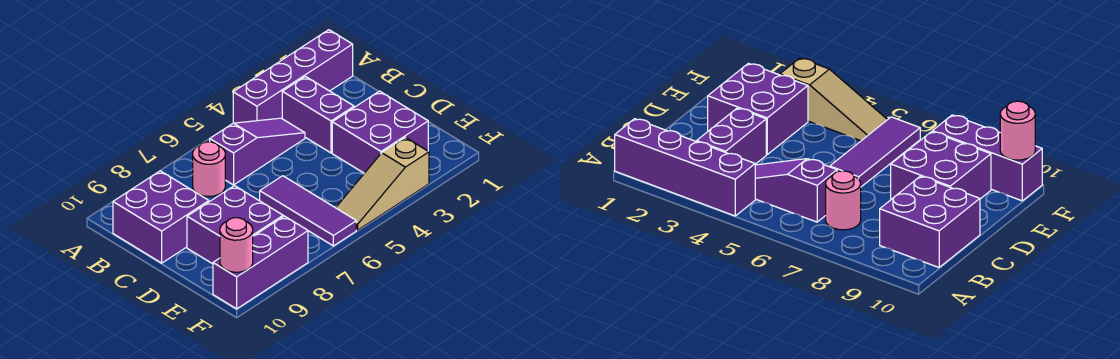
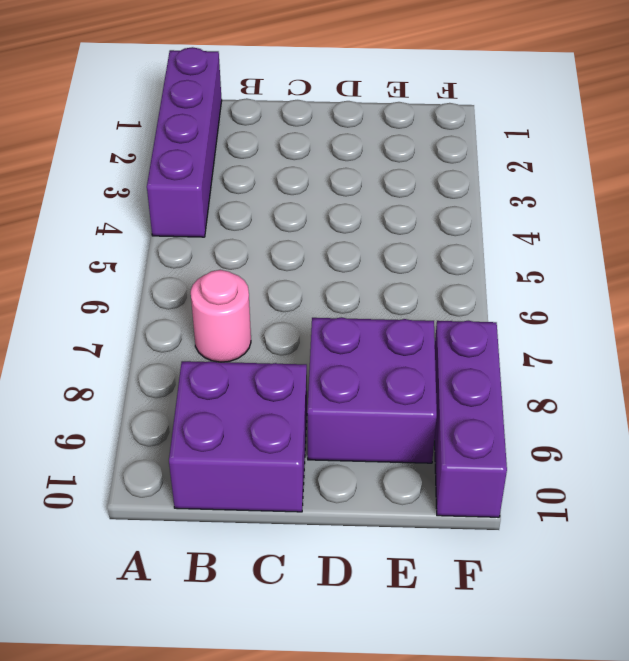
none -> purple brick B3:C3 level 1
none -> purple slope B4:B6 level 1 top 6

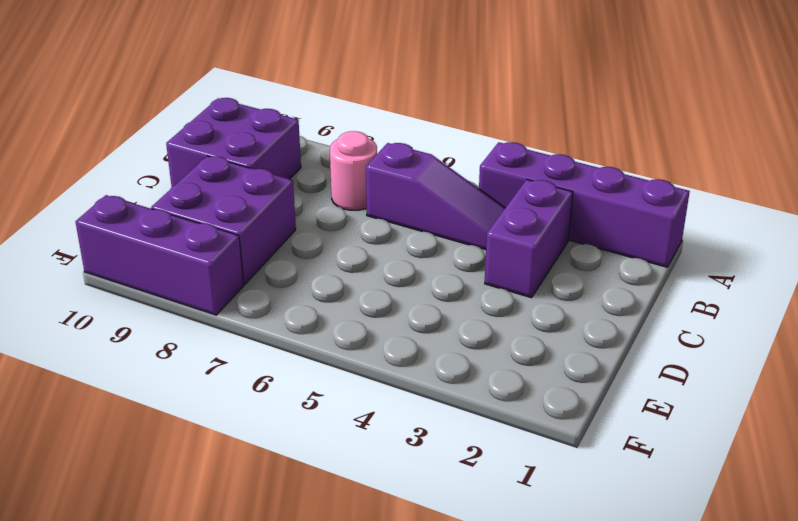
none -> purple brick D2:E3 level 1
none -> purple tile D6:F6 level 1

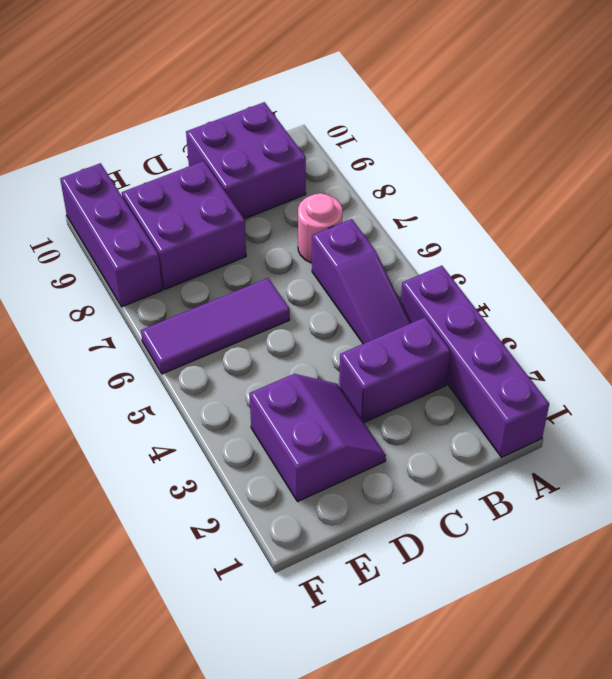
purple slope D2:E3 level 1 top E -> purple brick D2:E3 level 1
none -> tan slope F3:F5 level 1 top 3
none -> pink round brick F10 level 2

